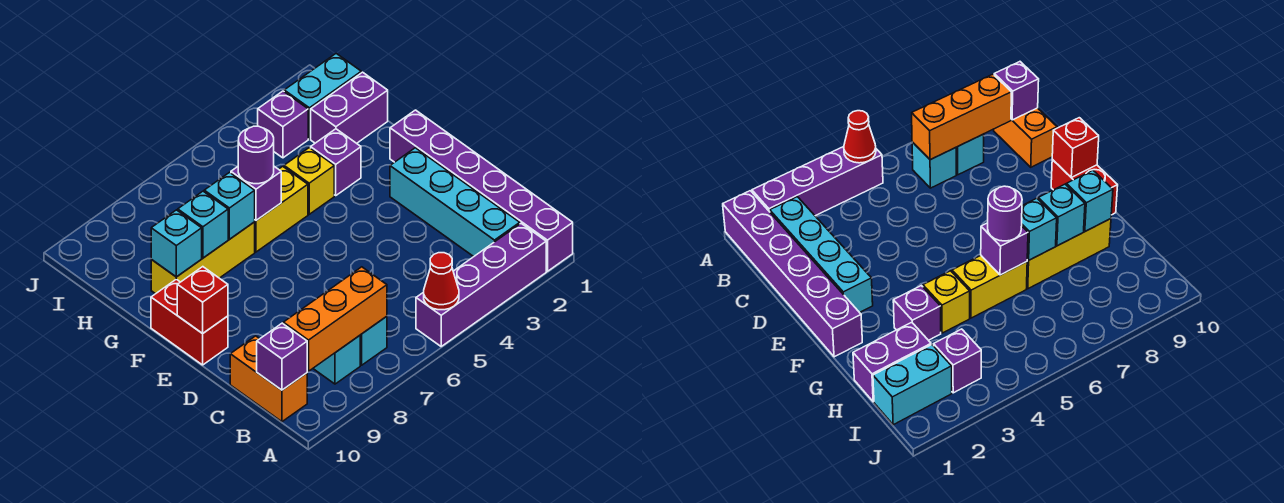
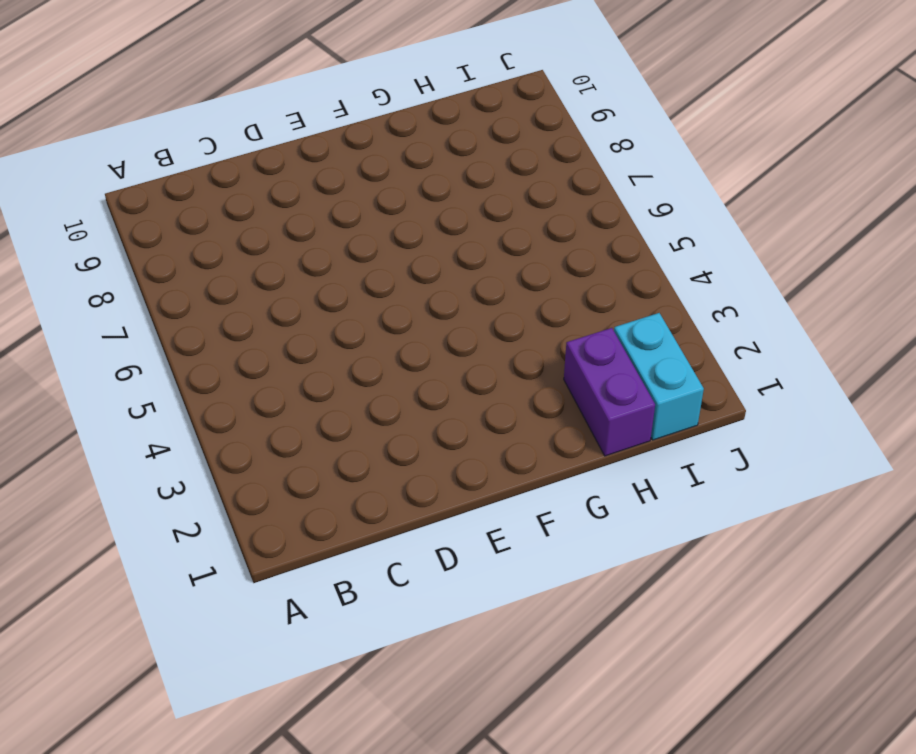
none -> purple brick A1:F1 level 1
none -> purple brick A2:A5 level 1
none -> cyan brick B2:E2 level 1

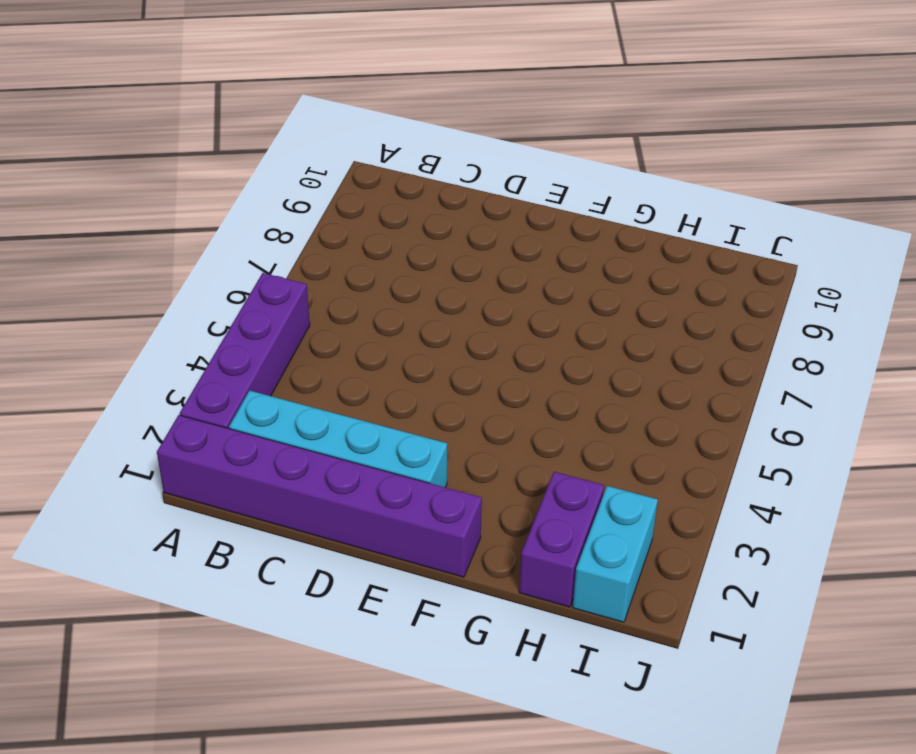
none -> cyan brick B7 level 1
none -> cyan brick B8 level 1
none -> orange brick B10:C10 level 1

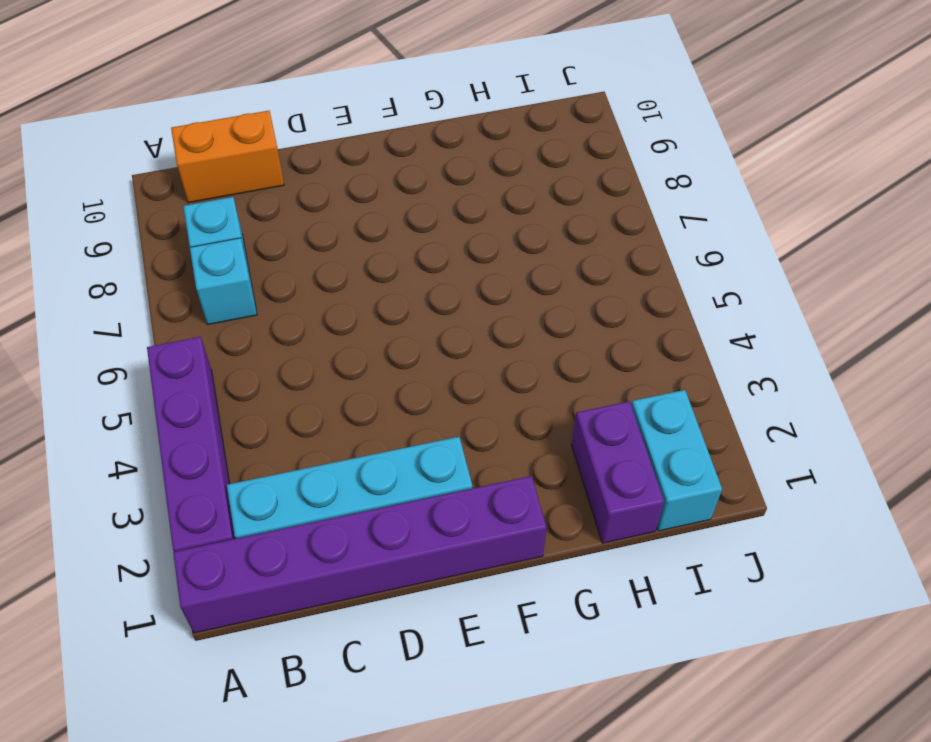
none -> red brick E10:F10 level 1
none -> purple brick G3 level 1
none -> yellow brick G4 level 1

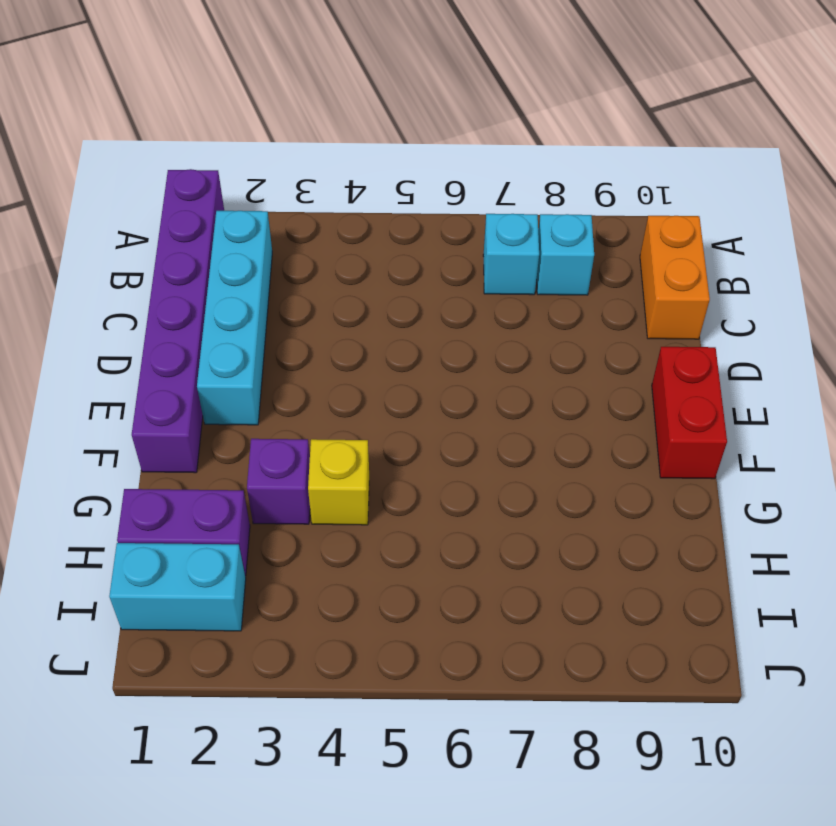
none -> purple brick A2:A5 level 1
none -> yellow brick G5:G6 level 1
none -> yellow brick G7:G9 level 1

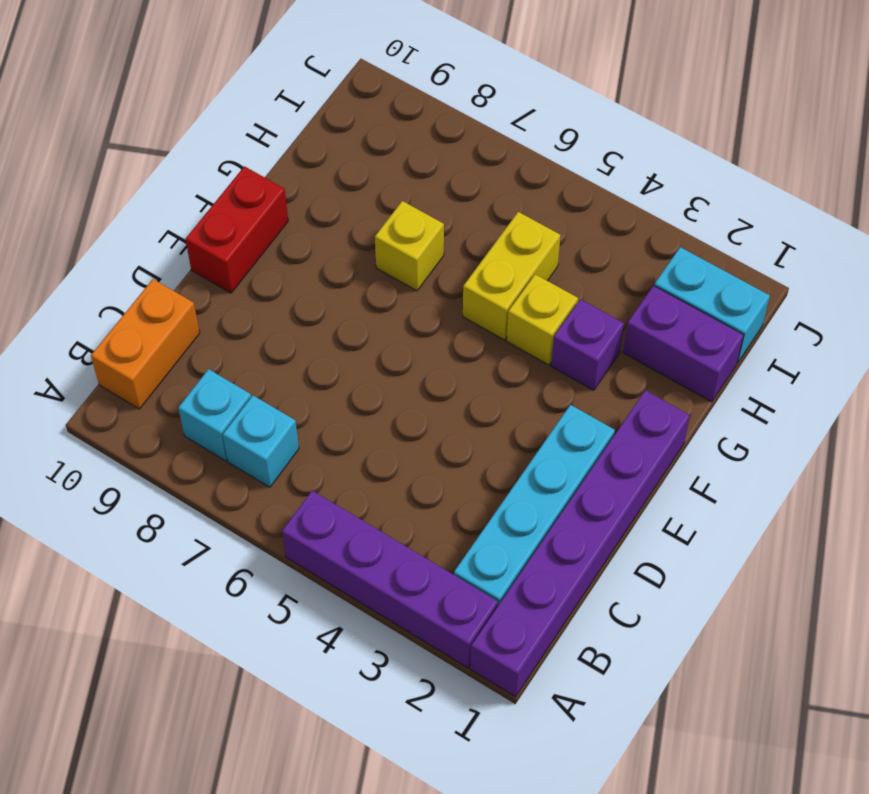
yellow brick G5:H5 level 1 -> yellow brick G5:G6 level 1
yellow brick G7 level 1 -> yellow brick G7:G9 level 1
none -> purple brick I3 level 1
none -> red cone A5 level 2
none -> orange brick B7:B9 level 2

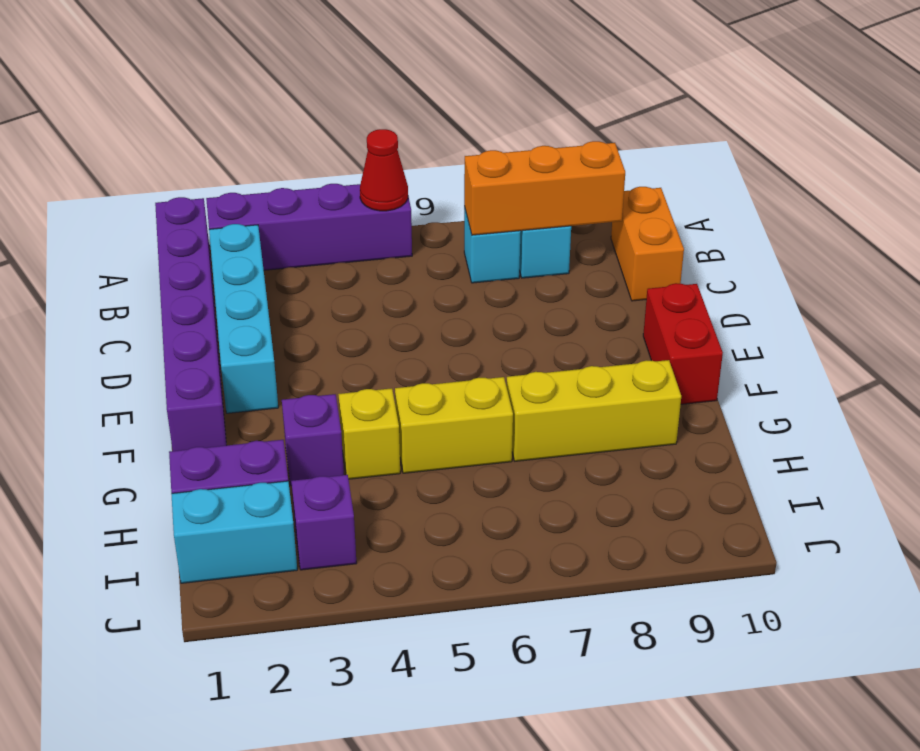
none -> purple brick B10 level 2
none -> red brick E10 level 2
none -> purple brick G6 level 2

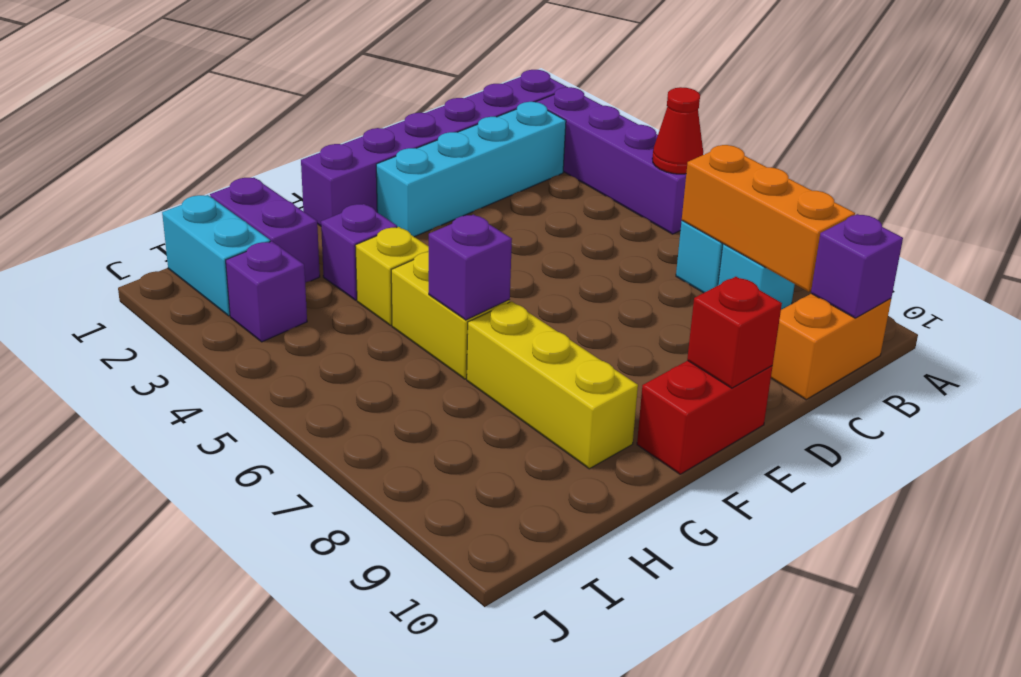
none -> cyan brick G7 level 2
none -> cyan brick G8 level 2
none -> cyan brick G9 level 2

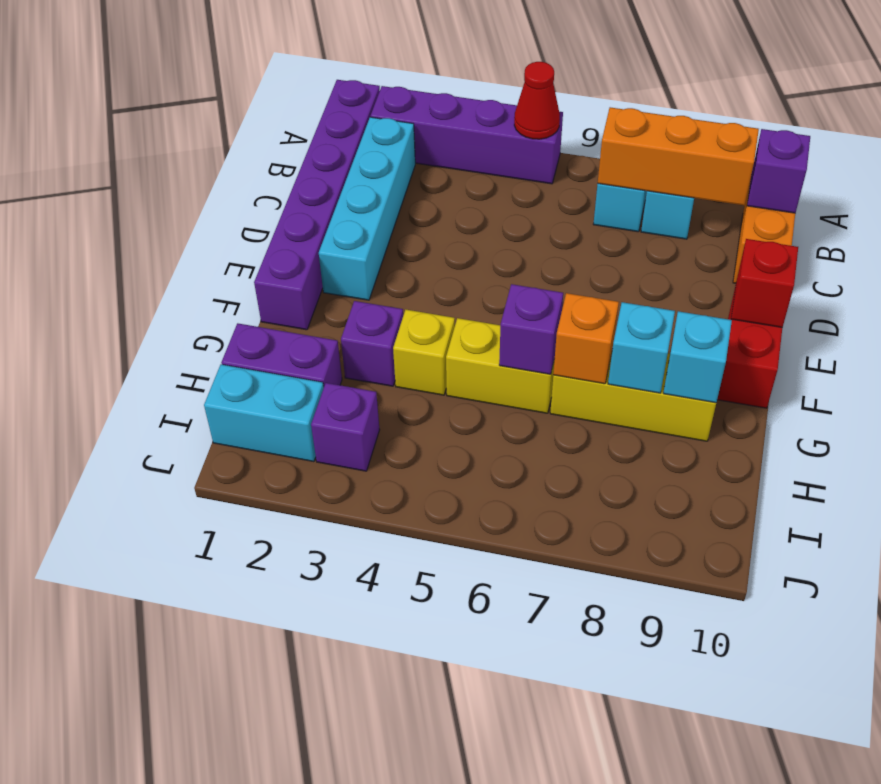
orange brick G7 level 2 -> cyan brick G7 level 2
none -> purple round brick G6 level 3

